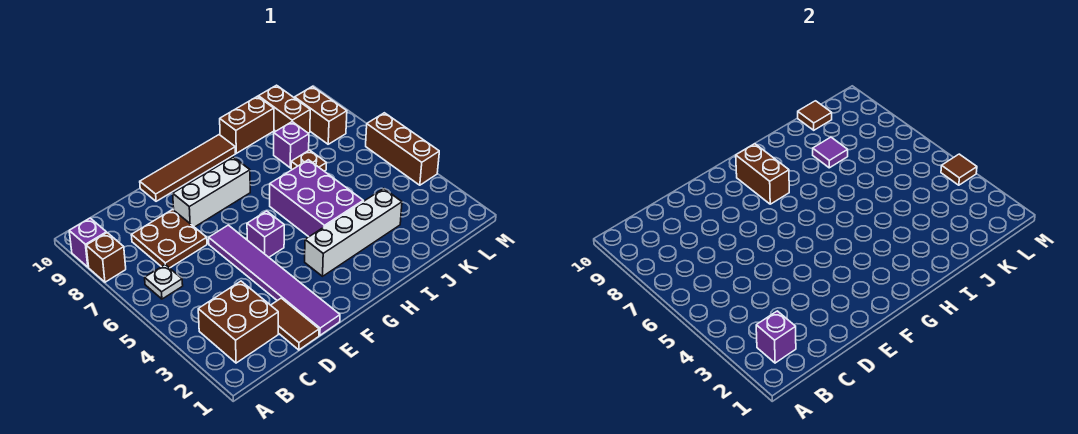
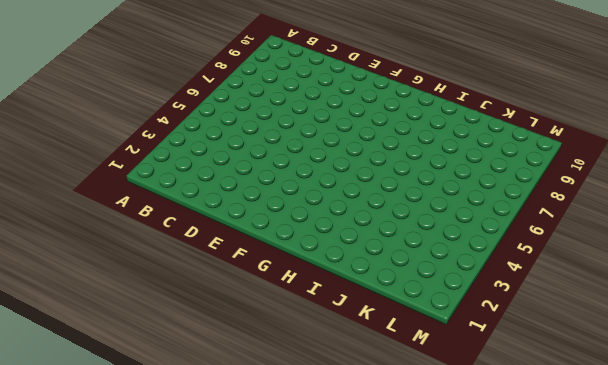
none -> brown brick A8 level 1
none -> purple brick A9 level 1
none -> brown brick B2:C3 level 1

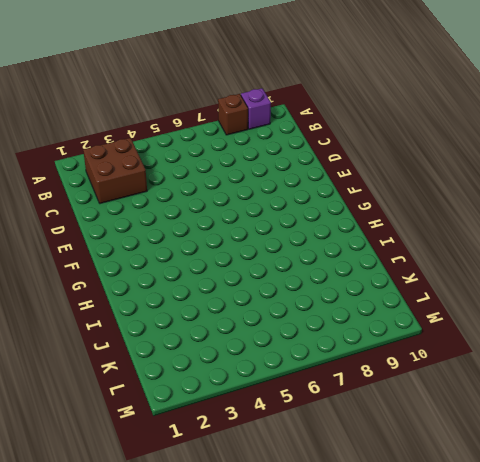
none -> white plate B6 level 1
none -> brown plate C7:D8 level 1
none -> brown tile D1:D2 level 1

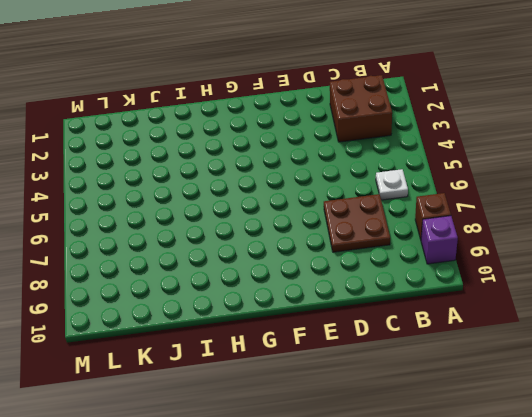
none -> brown tile D1:D2 level 1
none -> purple tile E1:E6 level 1
none -> white brick E8:G8 level 1

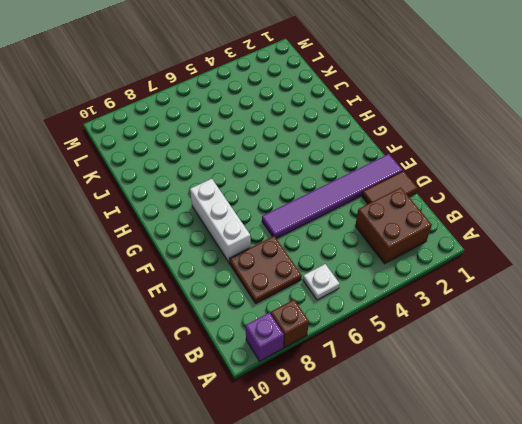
none -> brown tile E10:H10 level 1
none -> purple brick F5 level 1
none -> white brick G3:J3 level 1

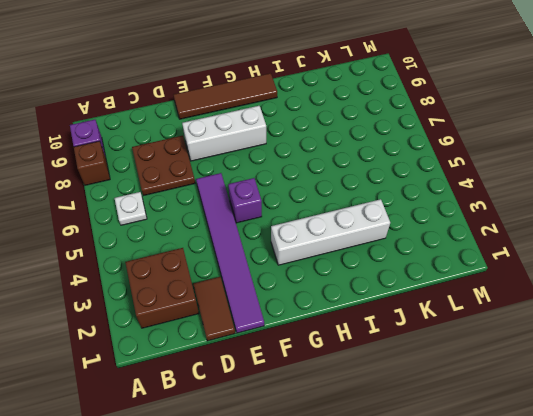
none -> purple brick H4:I6 level 1
none -> brown brick I10:J10 level 1
none -> brown plate J7 level 1

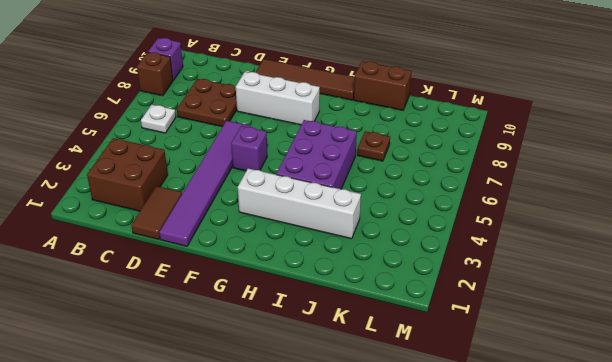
none -> purple brick J8 level 1
none -> brown brick K9:K10 level 1
none -> brown brick L8:L9 level 1

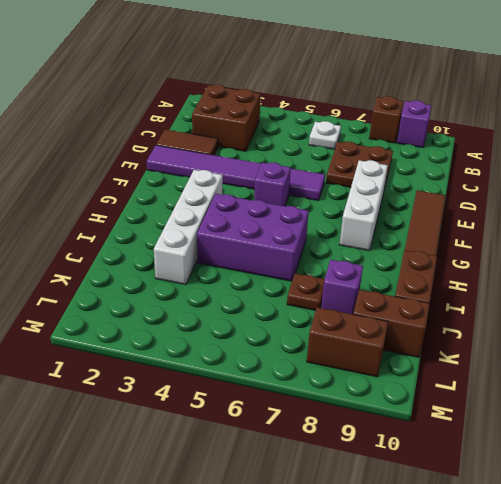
none -> brown brick M4:M6 level 1
none -> purple brick B2 level 2
none -> brown brick G8:G9 level 2

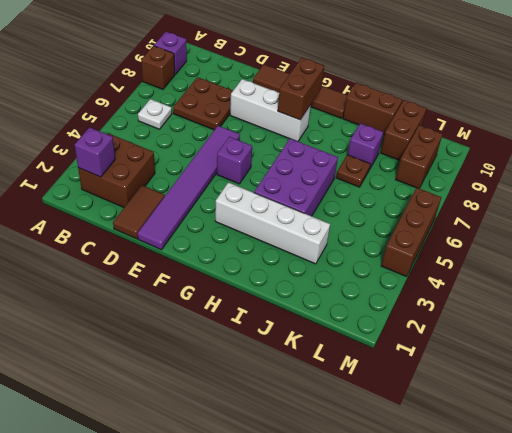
none -> purple tile J8 level 2
none -> brown tile K10 level 2
none -> brown tile M4 level 2

